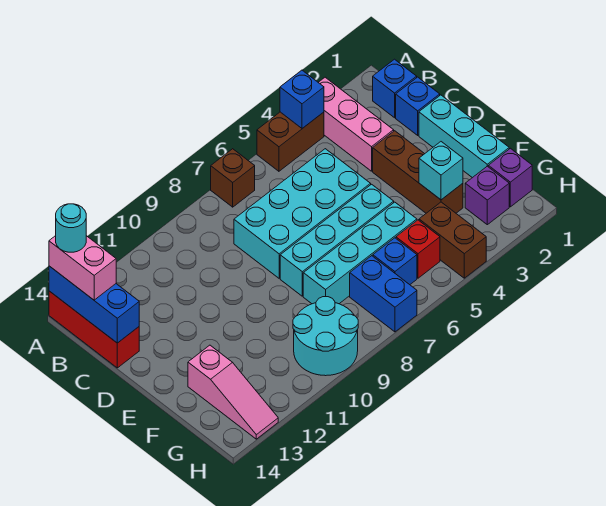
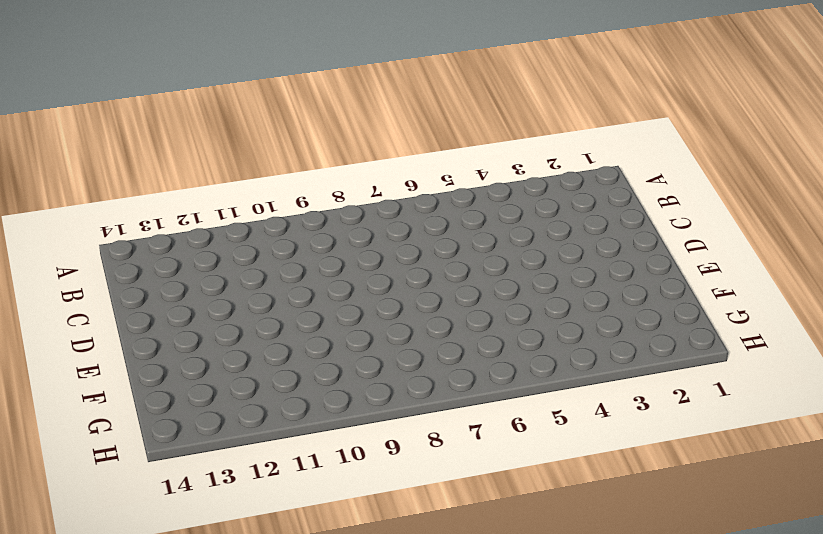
none -> pink brick A3:C3 level 1
none -> brown brick A4:A5 level 1
none -> brown brick A7 level 1

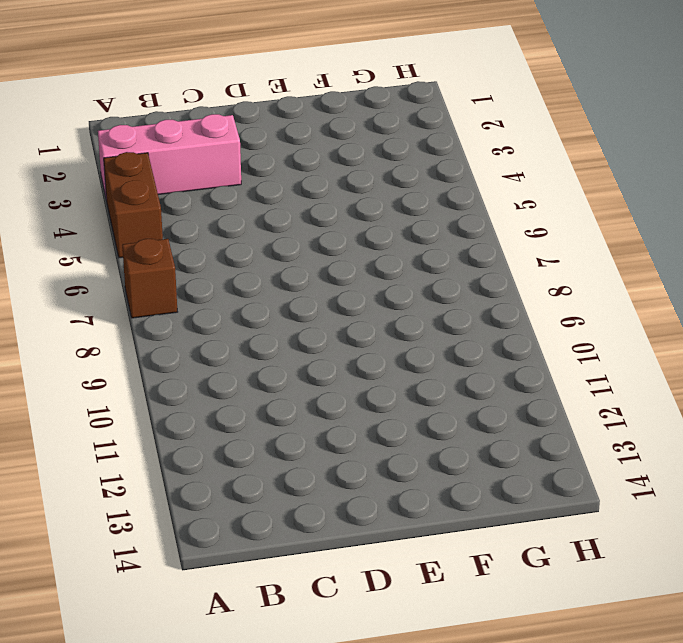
none -> red brick A14:C14 level 1
none -> blue brick B1 level 1
none -> blue brick C1 level 1

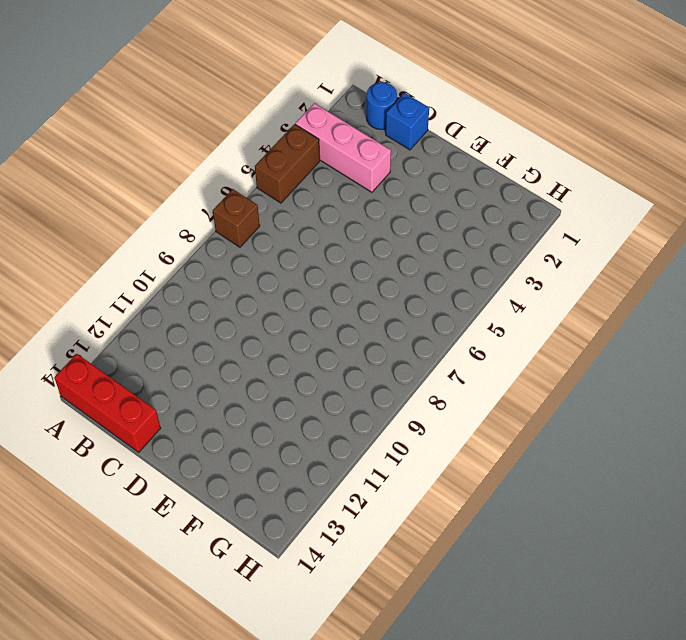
blue round brick B1 level 1 -> blue brick B1 level 1
none -> cyan brick C5:D8 level 1
none -> cyan brick D1:F1 level 1
none -> brown brick D3:F3 level 1

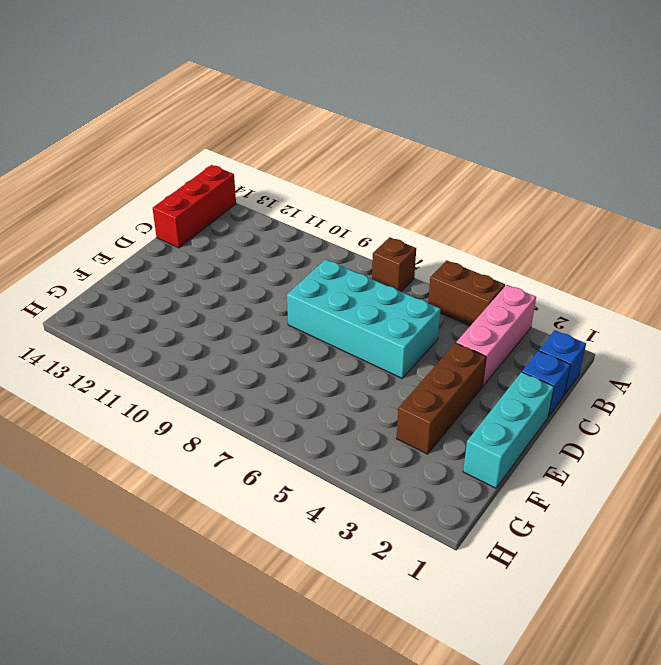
none -> cyan brick E5:E8 level 1
none -> cyan brick F5:F8 level 1
none -> pink slope F13:H13 level 1 top F

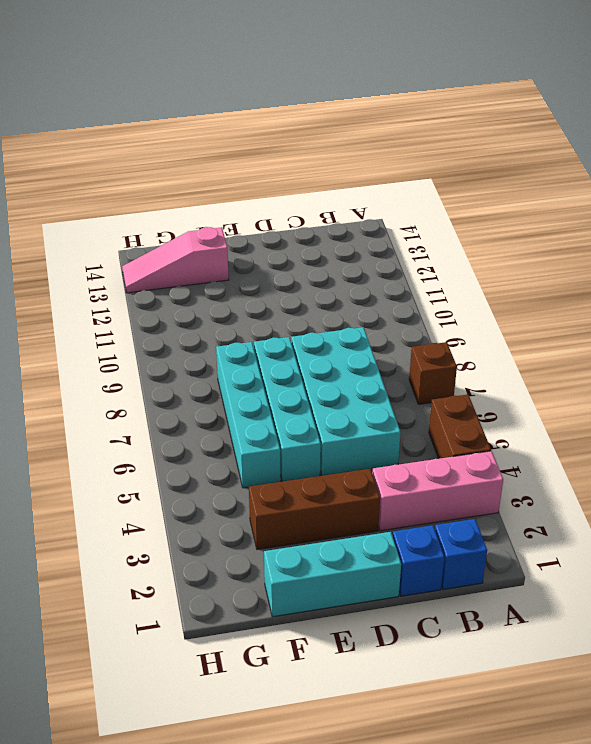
none -> red brick A14:C14 level 1
none -> purple brick G1 level 1
none -> purple brick G2 level 1

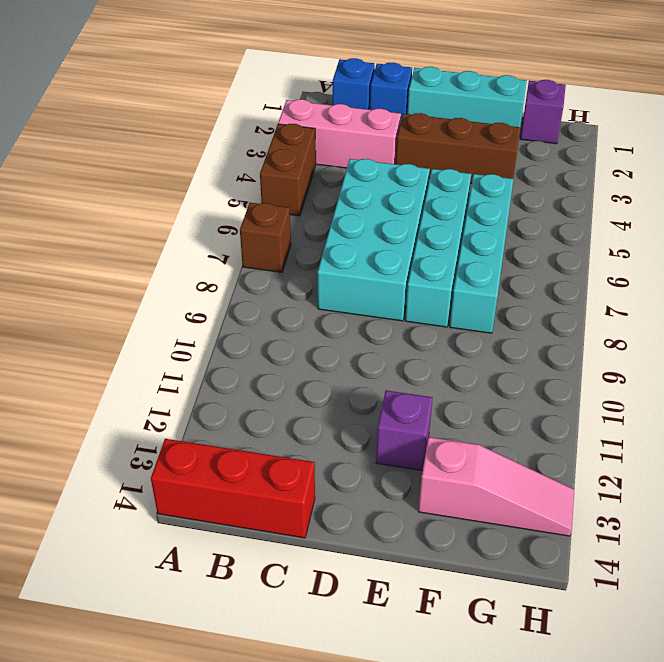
purple brick E12 level 1 -> purple brick G2 level 1
none -> brown brick G4:H4 level 1
none -> red brick G5 level 1
none -> blue brick G6 level 1

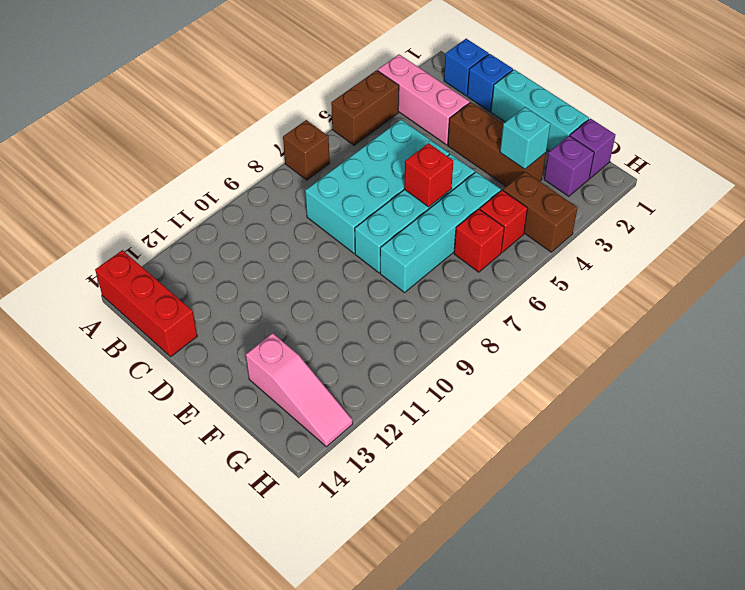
red brick E6 level 2 -> none
red brick G6 level 1 -> blue brick G6 level 1
none -> blue brick G7:H7 level 1
none -> cyan round brick G9:H10 level 1
none -> blue brick A4 level 2

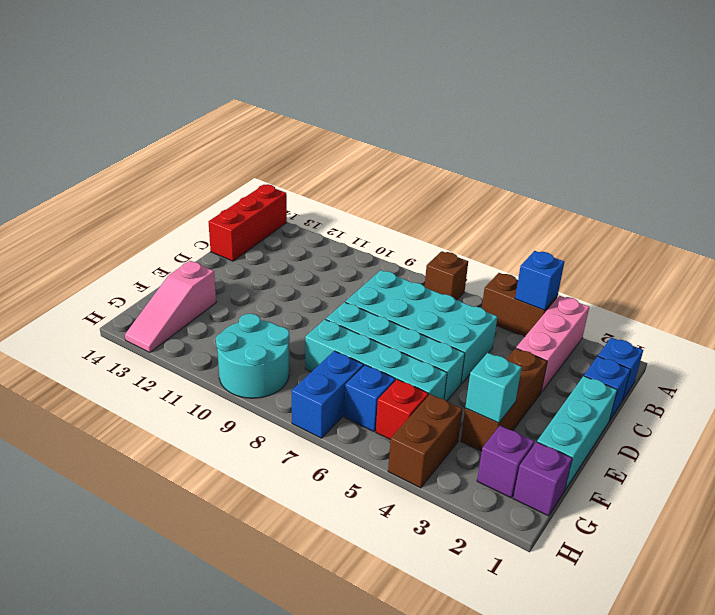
none -> blue brick A14:C14 level 2
none -> pink brick A14:B14 level 3
none -> cyan round brick A14 level 4

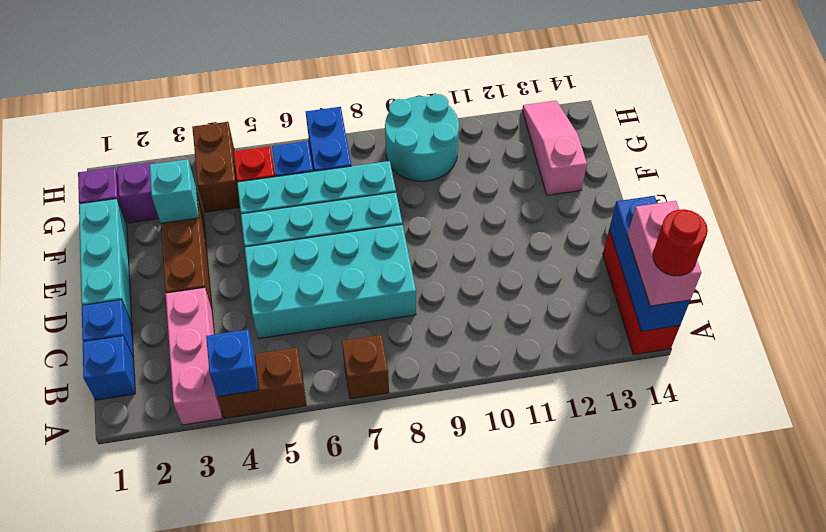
red round brick A14 level 4 -> cyan round brick A14 level 4

